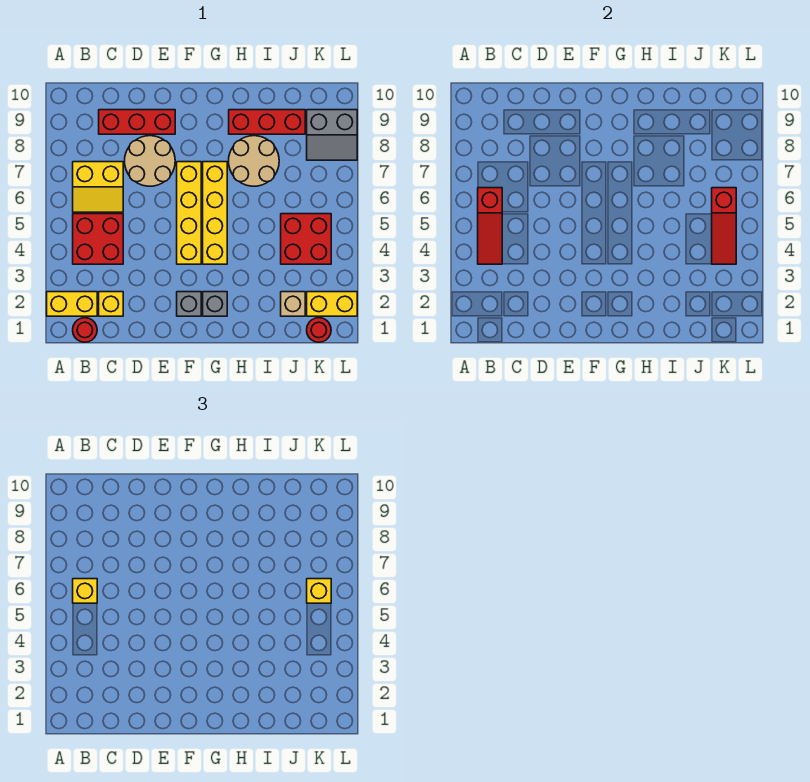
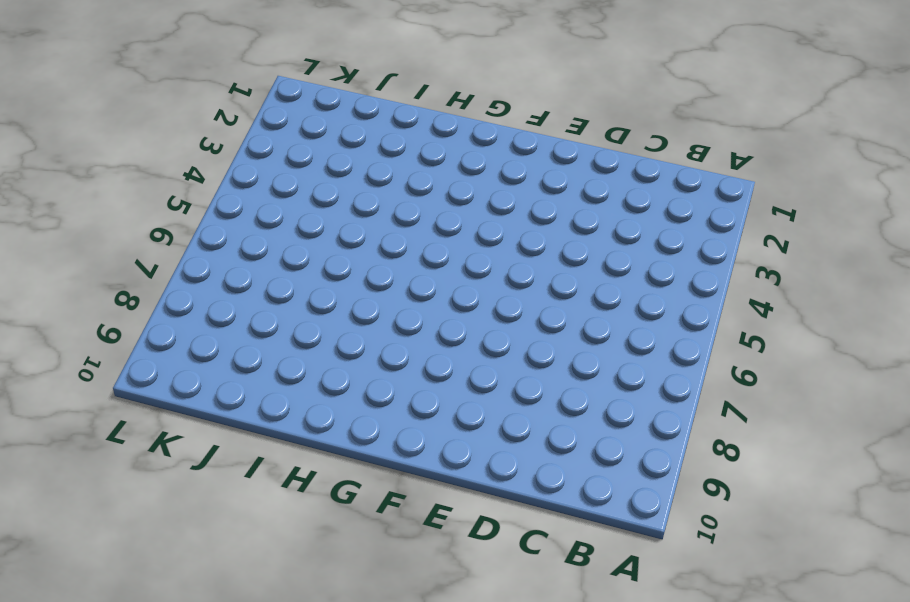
none -> yellow brick A2:B2 level 1
none -> red round brick B1 level 1
none -> red brick B4:C5 level 1

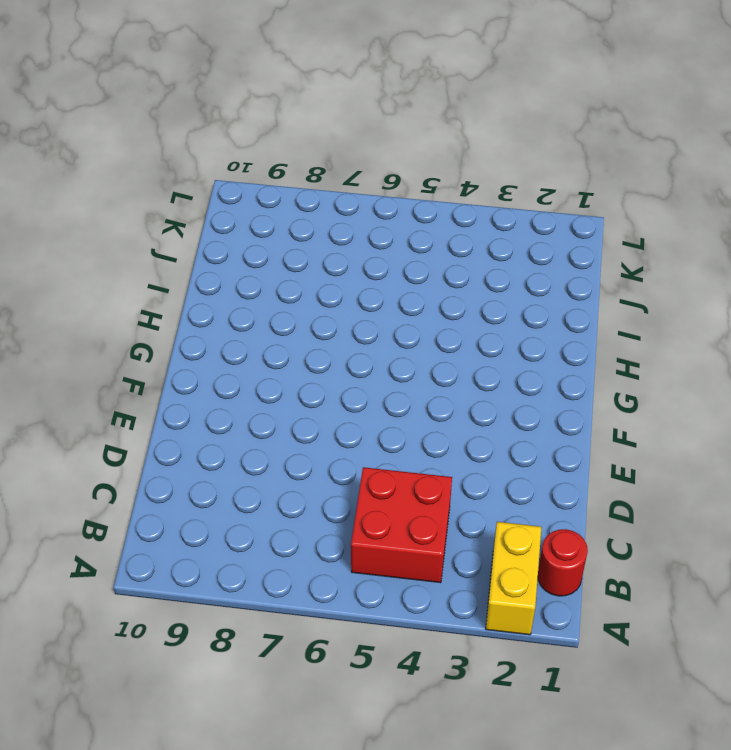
none -> yellow slope B6:C7 level 1 top 7
none -> yellow brick C2 level 1
none -> red brick C9:E9 level 1

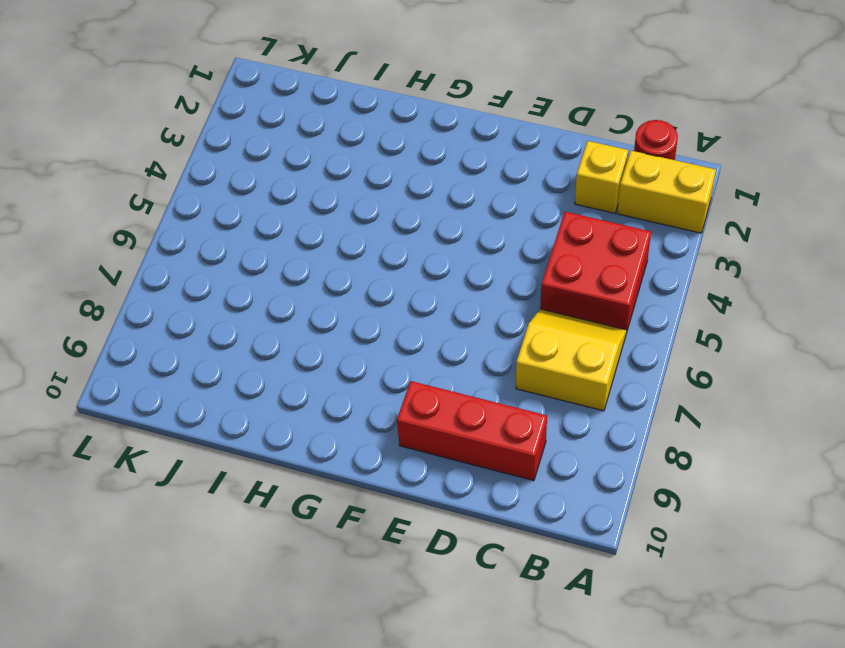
none -> tan round brick D7:E8 level 1
none -> grey brick F2 level 1
none -> yellow brick F4:F7 level 1

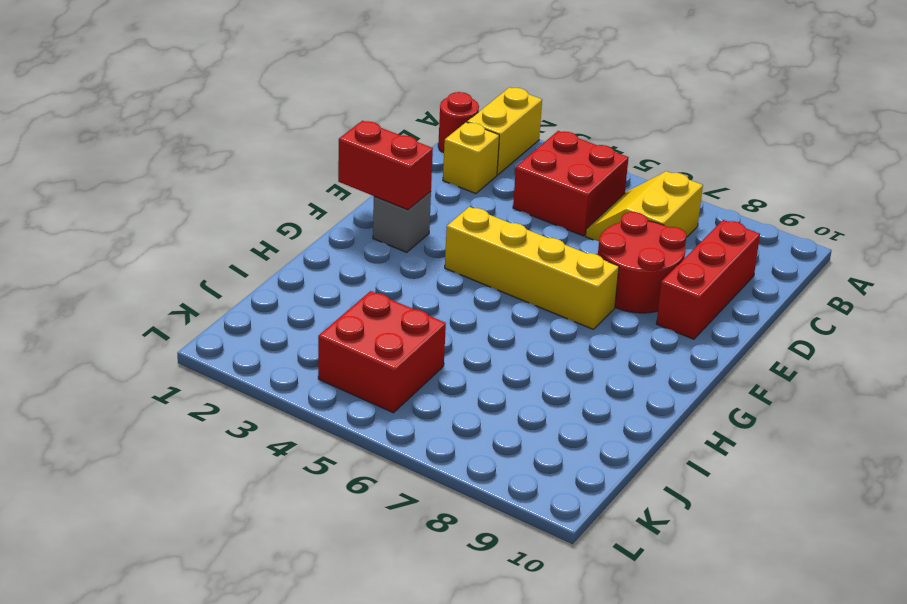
red round brick D7:E8 level 1 -> tan round brick D7:E8 level 1
red brick F1:F2 level 2 -> none
none -> grey brick G2 level 1
none -> yellow brick G4:G7 level 1
none -> tan round brick H7:I8 level 1

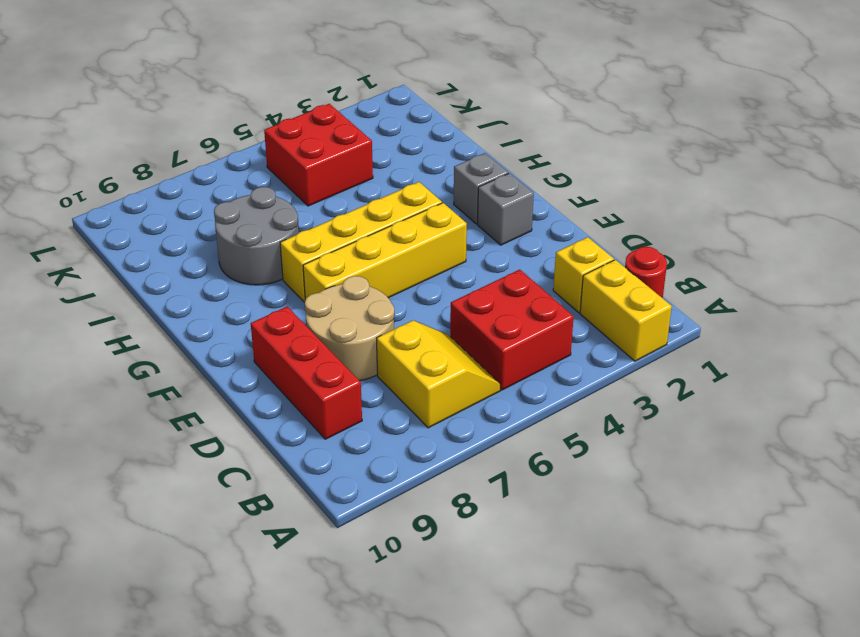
grey round brick H7:I8 level 1 -> tan round brick H7:I8 level 1
none -> red brick H9:J9 level 1
none -> tan brick J2 level 1
none -> red round brick K1 level 1

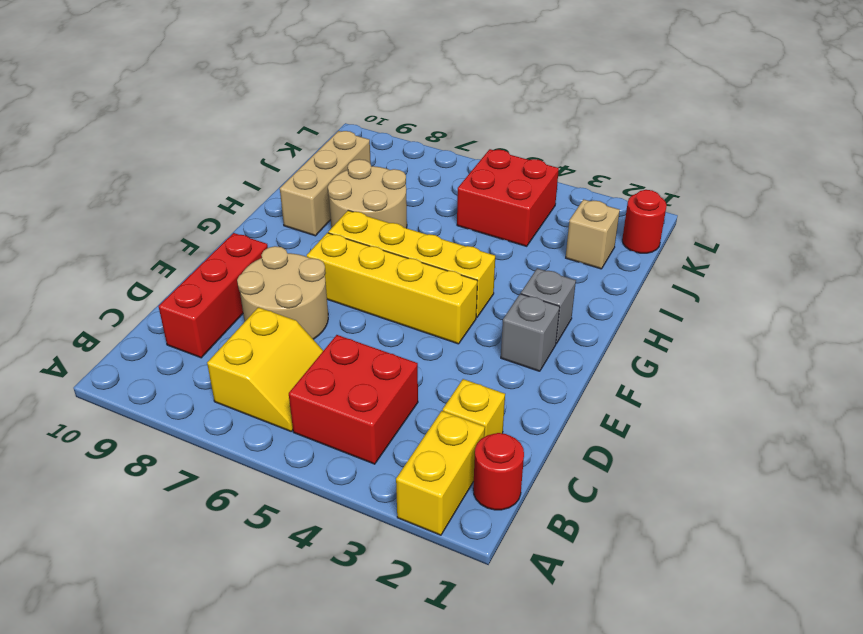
tan brick H9:J9 level 1 -> red brick H9:J9 level 1
none -> yellow brick K2:L2 level 1
none -> grey slope K8:L9 level 1 top 9
none -> red slope B4:B6 level 2 top 6

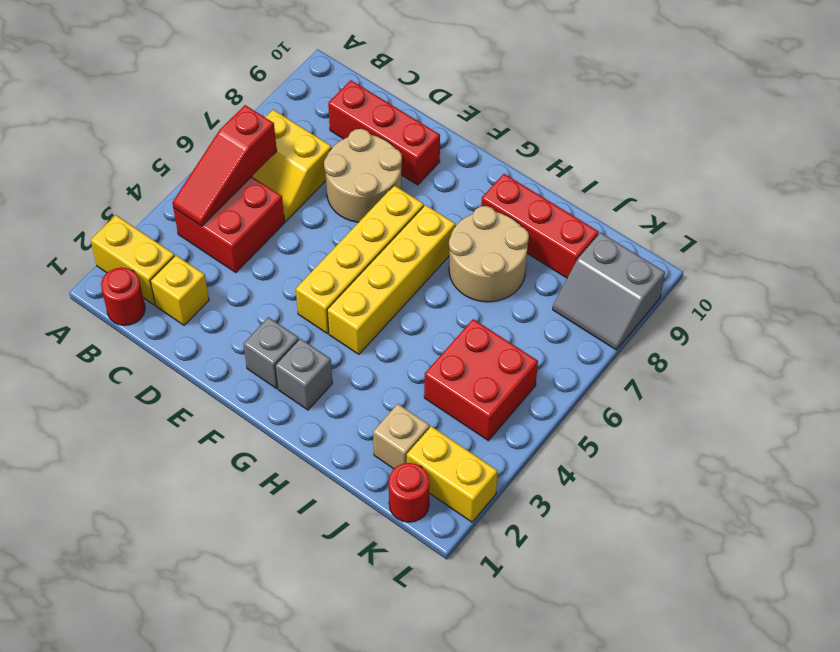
none -> red slope K4:K6 level 2 top 6
none -> yellow brick B6 level 3
none -> yellow brick K6 level 3

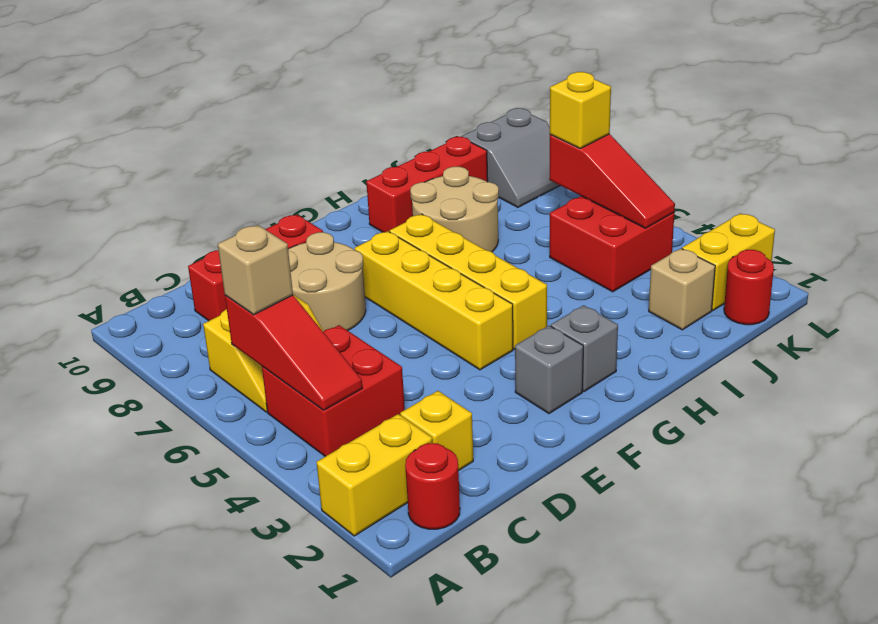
tan brick B6 level 3 -> yellow brick B6 level 3

